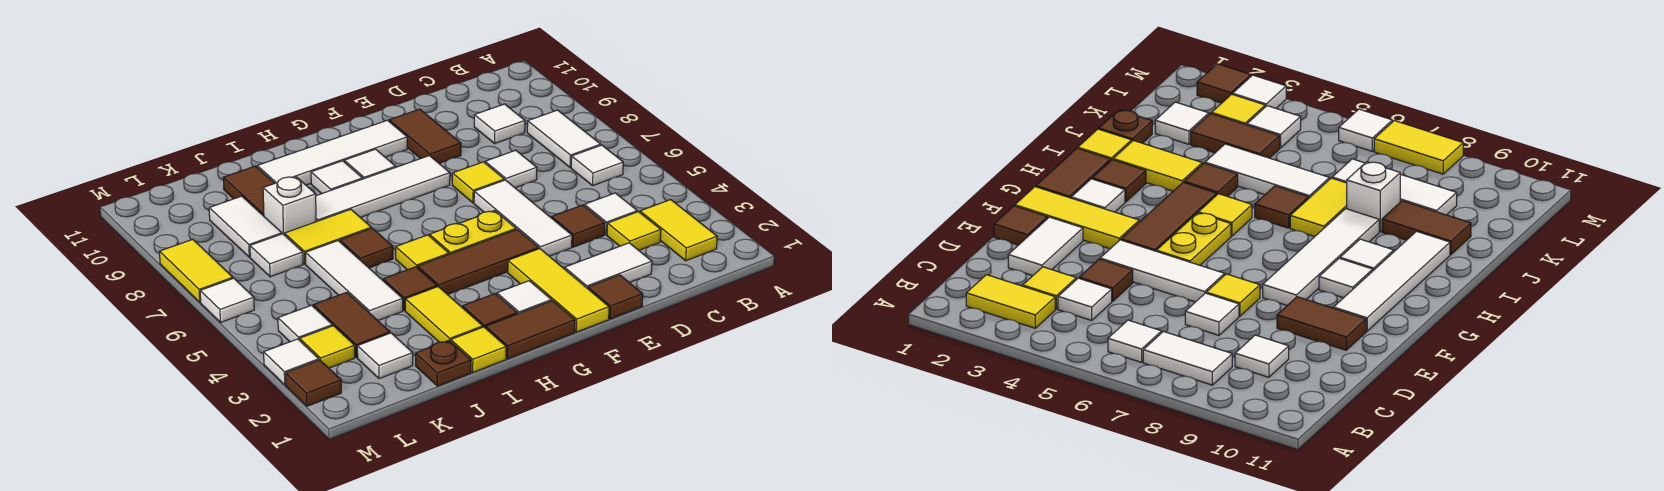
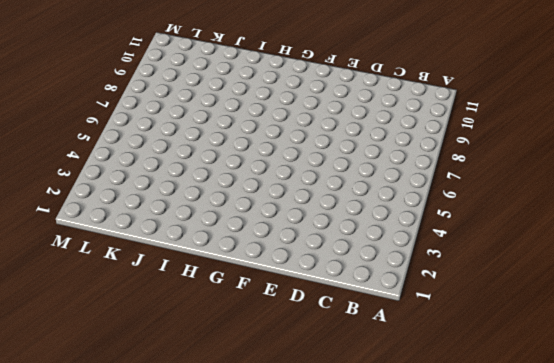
none -> yellow tile B2:B3 level 1
none -> white tile B6 level 1
none -> white tile B7:B8 level 1
none -> yellow tile C3 level 1

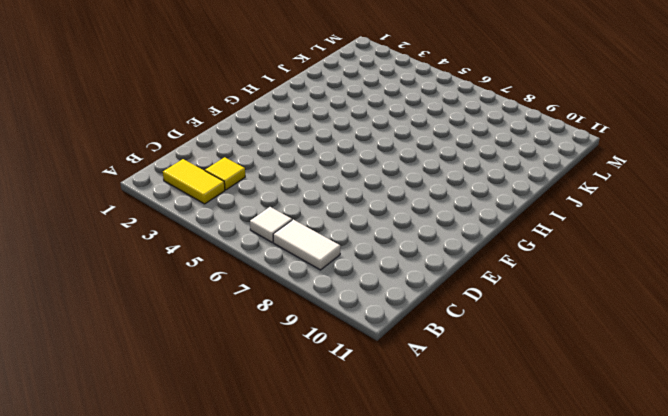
none -> white tile C4 level 1
none -> white tile C9 level 1
none -> white tile D2:E2 level 1
none -> brown tile D4 level 1

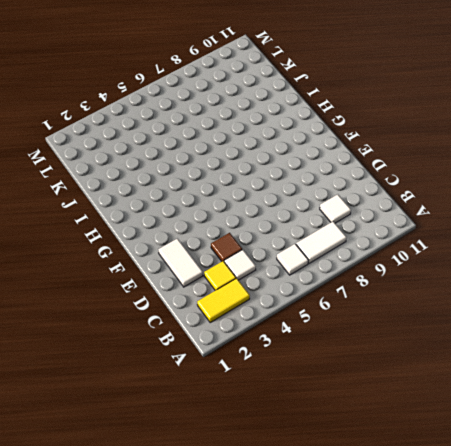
none -> white tile D7 level 1
none -> brown tile E1 level 1
none -> white tile E4:E6 level 1
none -> yellow tile E7 level 1

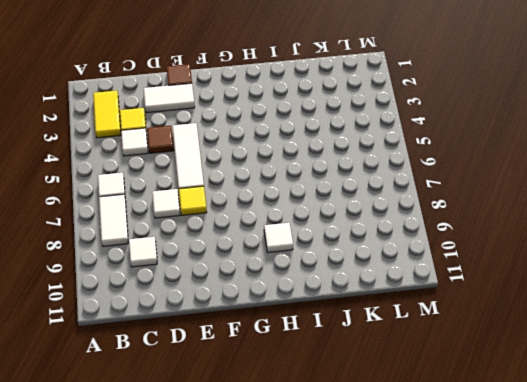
none -> brown tile E9:E10 level 1
none -> yellow tile F1:F3 level 1
none -> brown tile F4:H4 level 1
none -> yellow plate F5:G5 level 1

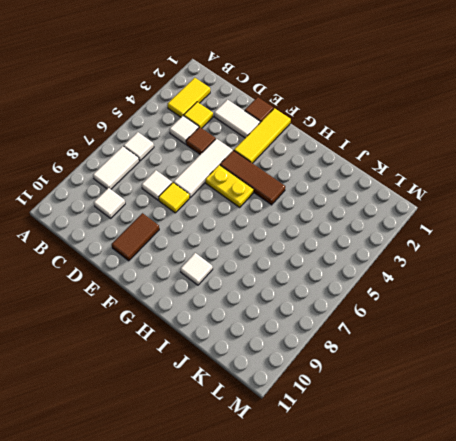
none -> white tile F8:I8 level 1
none -> white tile F10:I10 level 1
none -> brown tile G1:H1 level 1
none -> white tile G2 level 1

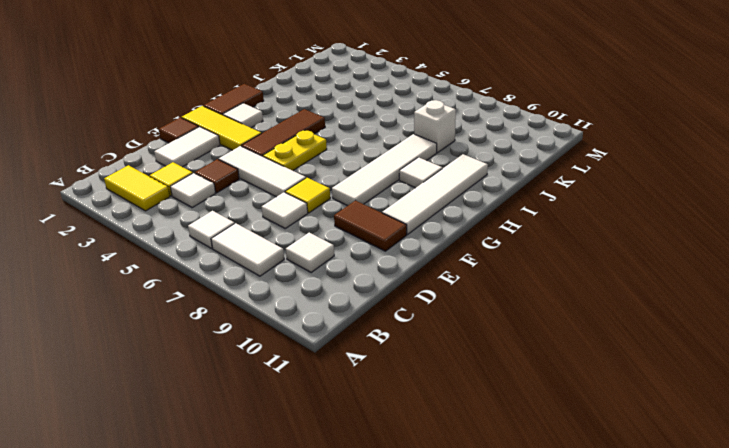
none -> white tile G9 level 1
none -> brown tile H2 level 1
none -> yellow tile H5 level 1
none -> yellow tile I1 level 1

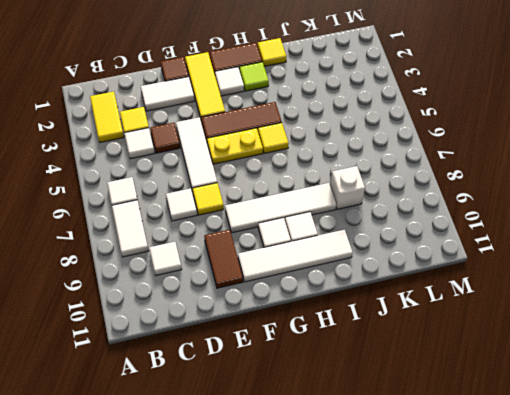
lime tile H2 level 1 -> brown tile H2 level 1
none -> yellow tile I2:I3 level 1
none -> brown tile I4 level 1
none -> brown tile I6 level 1
none -> yellow tile I7:J7 level 1

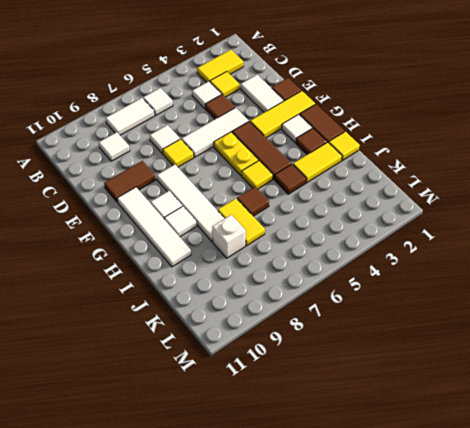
none -> brown plate J1 level 1
none -> white tile J4:J6 level 1
none -> brown tile J9:J10 level 1
none -> white tile K2 level 1

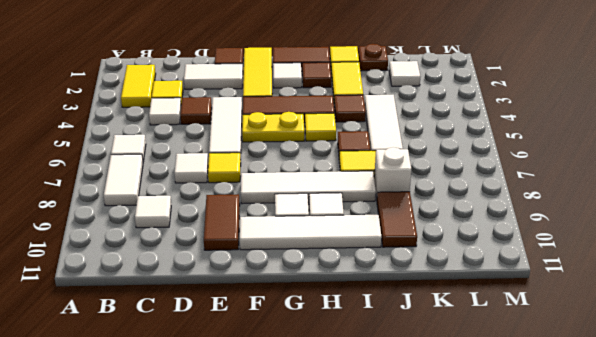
none -> brown tile K3:K4 level 1
none -> white tile K7 level 1
none -> white tile K8:K9 level 1
none -> yellow tile L3 level 1

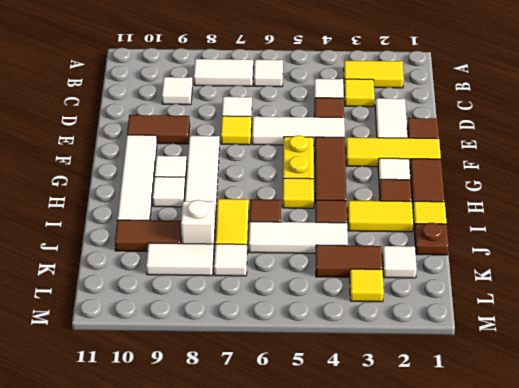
none -> white tile L4 level 1
none -> brown tile M2 level 1
none -> white tile M3 level 1
none -> white tile M6 level 1

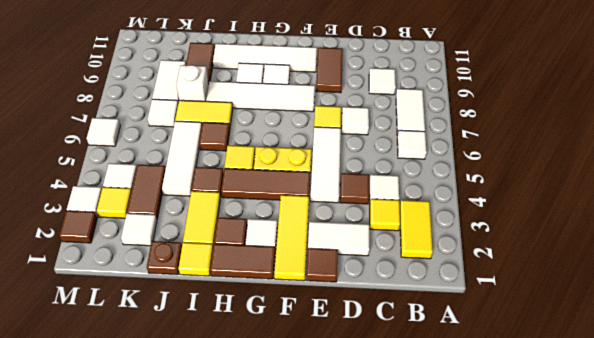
none -> yellow tile M7:M8 level 1

